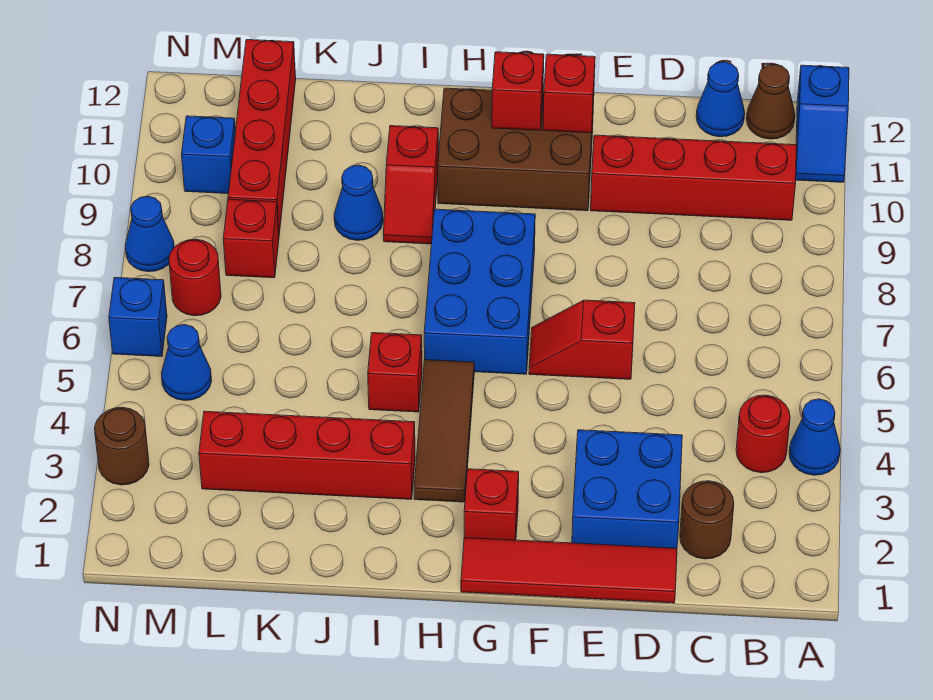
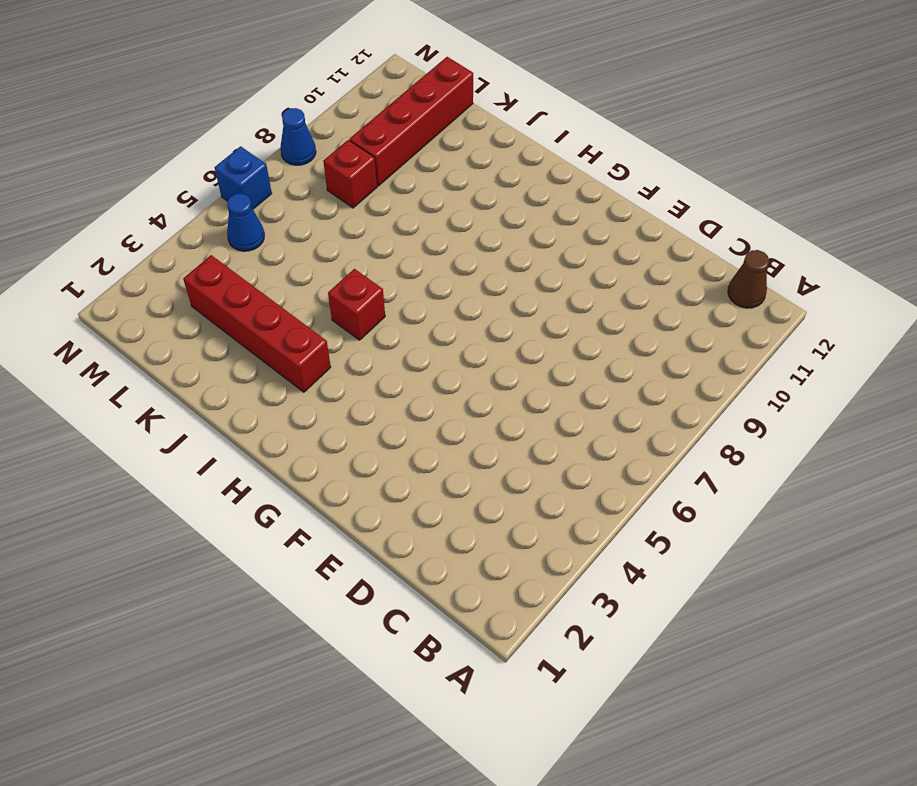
none -> blue cone A4 level 1
none -> blue slope A11:A12 level 1 top 12
none -> red round brick B4 level 1

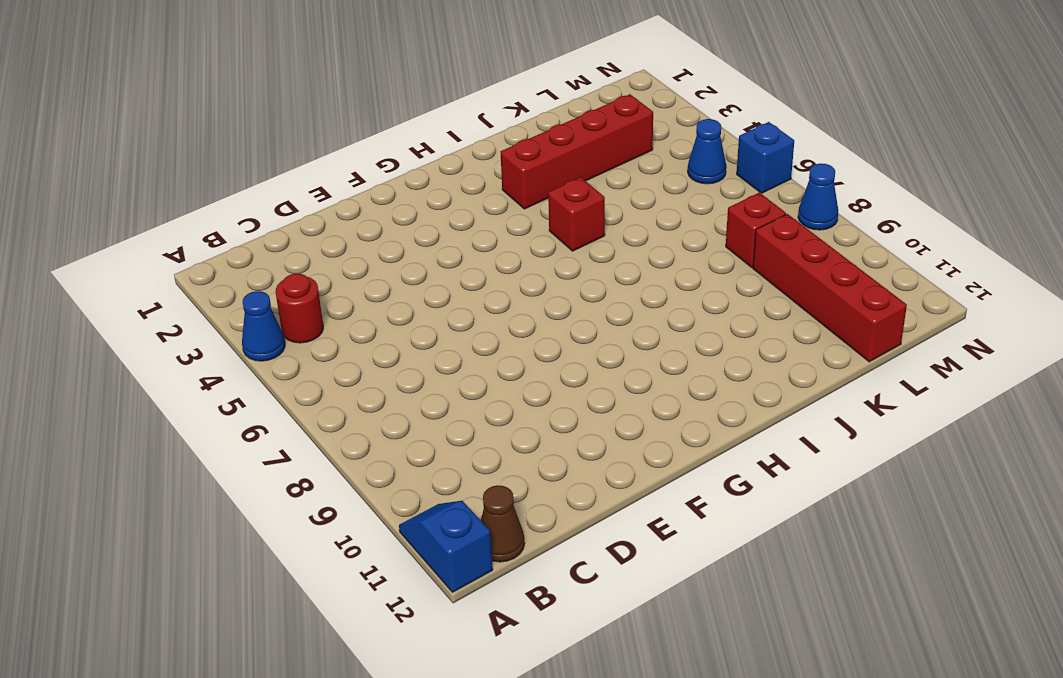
none -> red brick B10:E10 level 1
none -> brown round brick C2 level 1
none -> blue cone C12 level 1

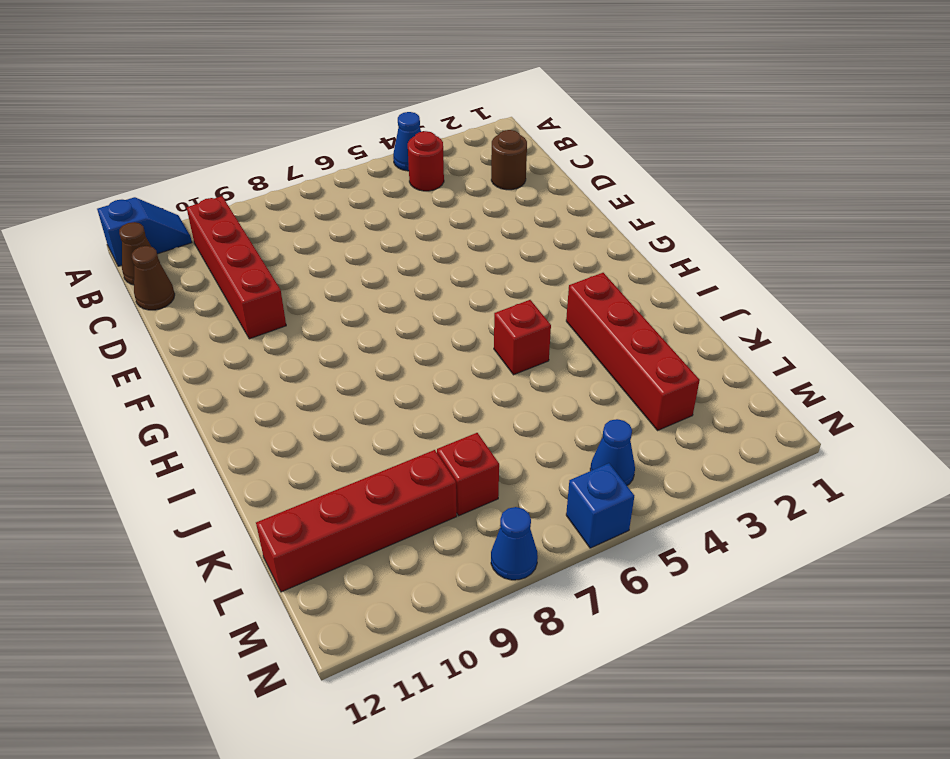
brown cone C12 level 1 -> blue cone C12 level 1
none -> red tile D1:G1 level 1
none -> blue brick D2:E3 level 1
none -> red slope E6:F6 level 1 top E

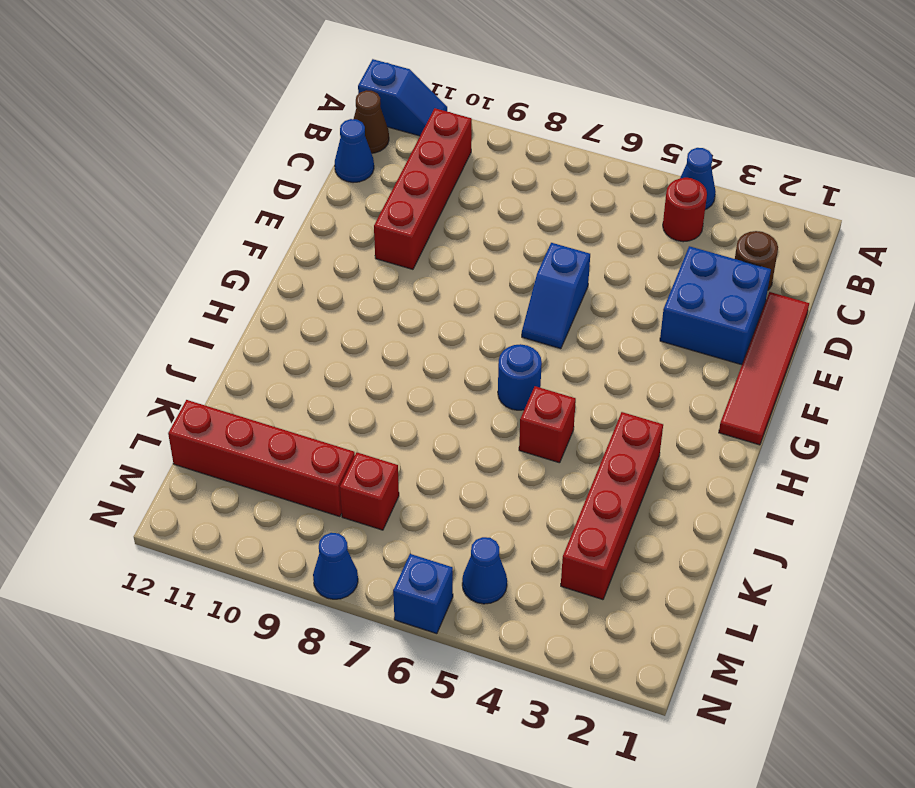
blue slope E6:F6 level 1 top E -> red slope E6:F6 level 1 top E
blue round brick H6 level 1 -> blue brick G6:H8 level 1
none -> brown brick F10:H11 level 1
none -> red brick G2 level 1
none -> brown tile H3:H5 level 1

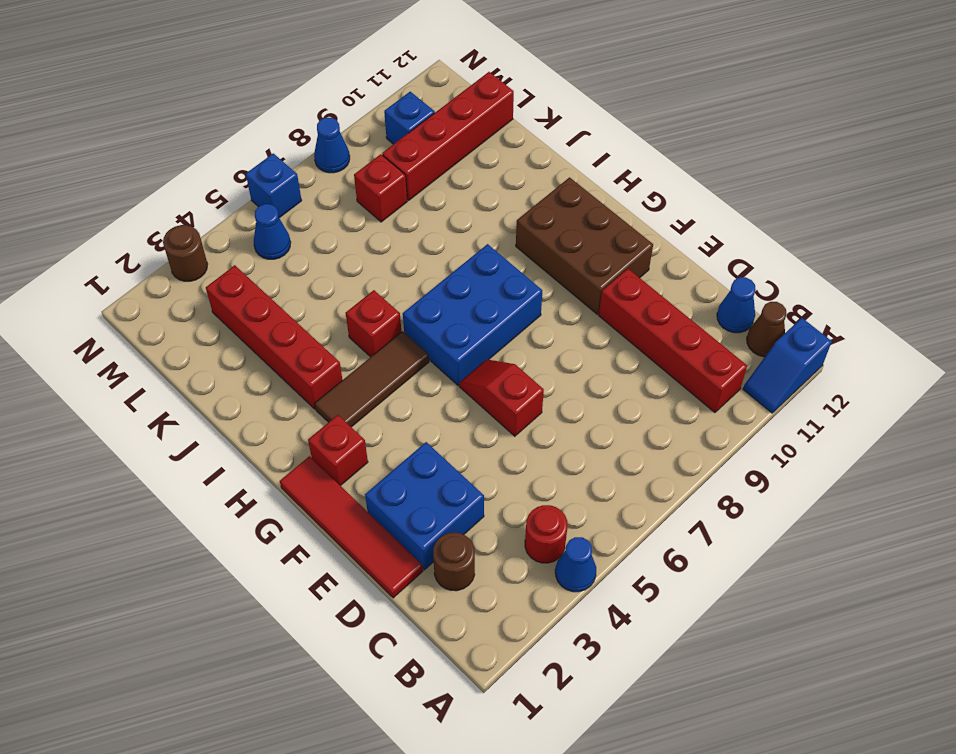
none -> red slope I9:I10 level 1 top 10
none -> blue cone J9 level 1
none -> red round brick M7 level 1

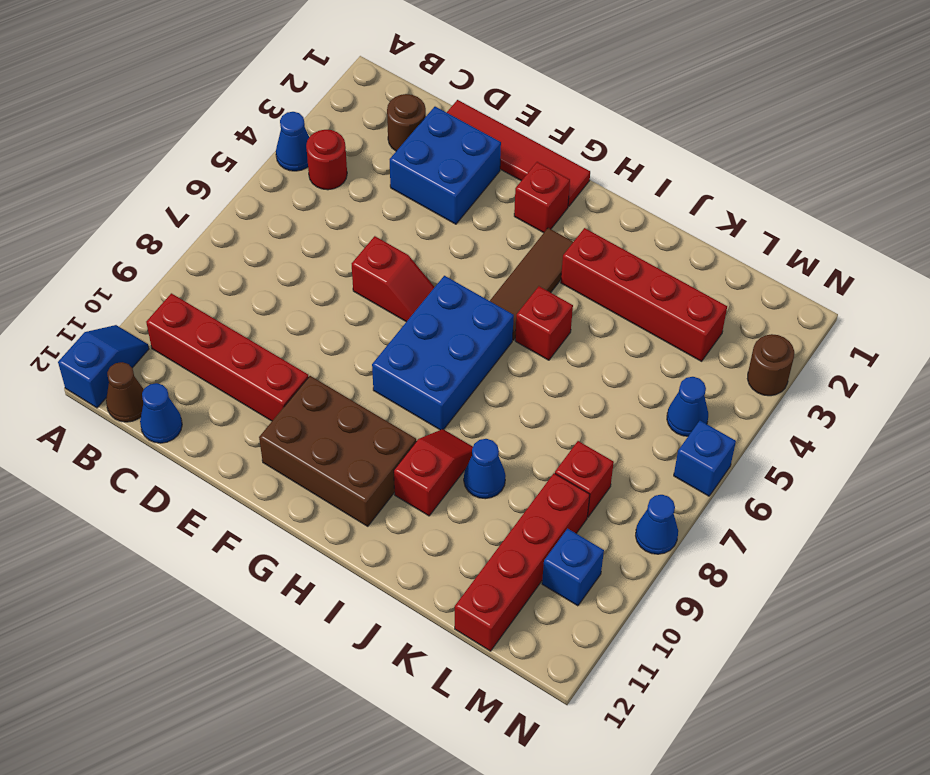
none -> red round brick M7 level 1
none -> red brick F11 level 2
none -> red brick G11 level 2

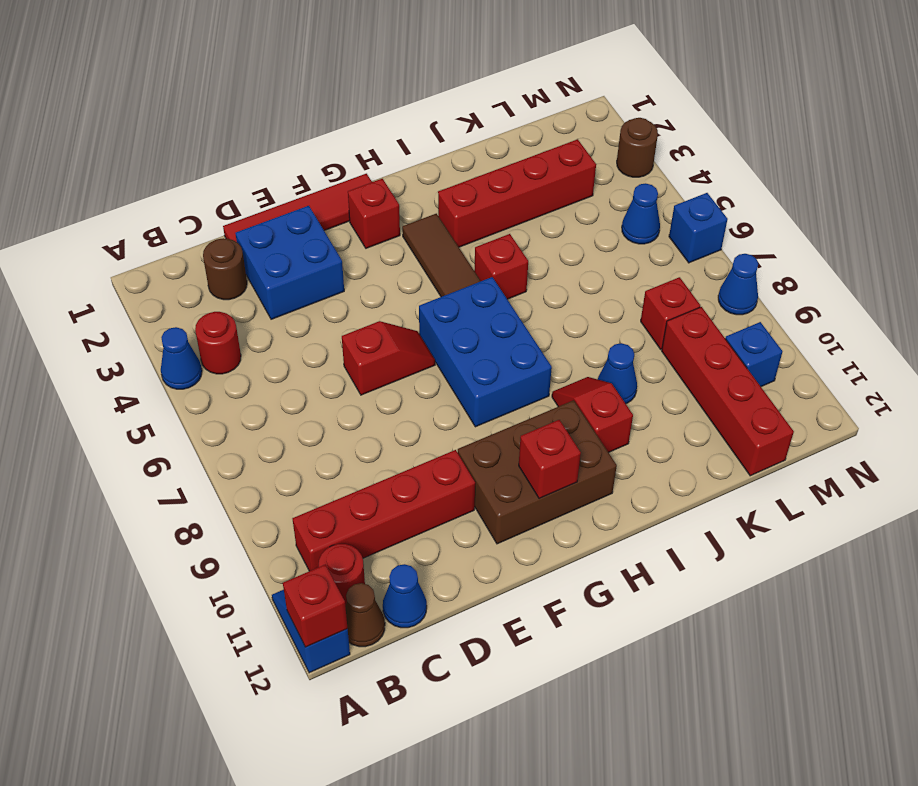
red brick A12 level 2 -> red brick F11 level 2
red round brick B11 level 1 -> red round brick M7 level 1

